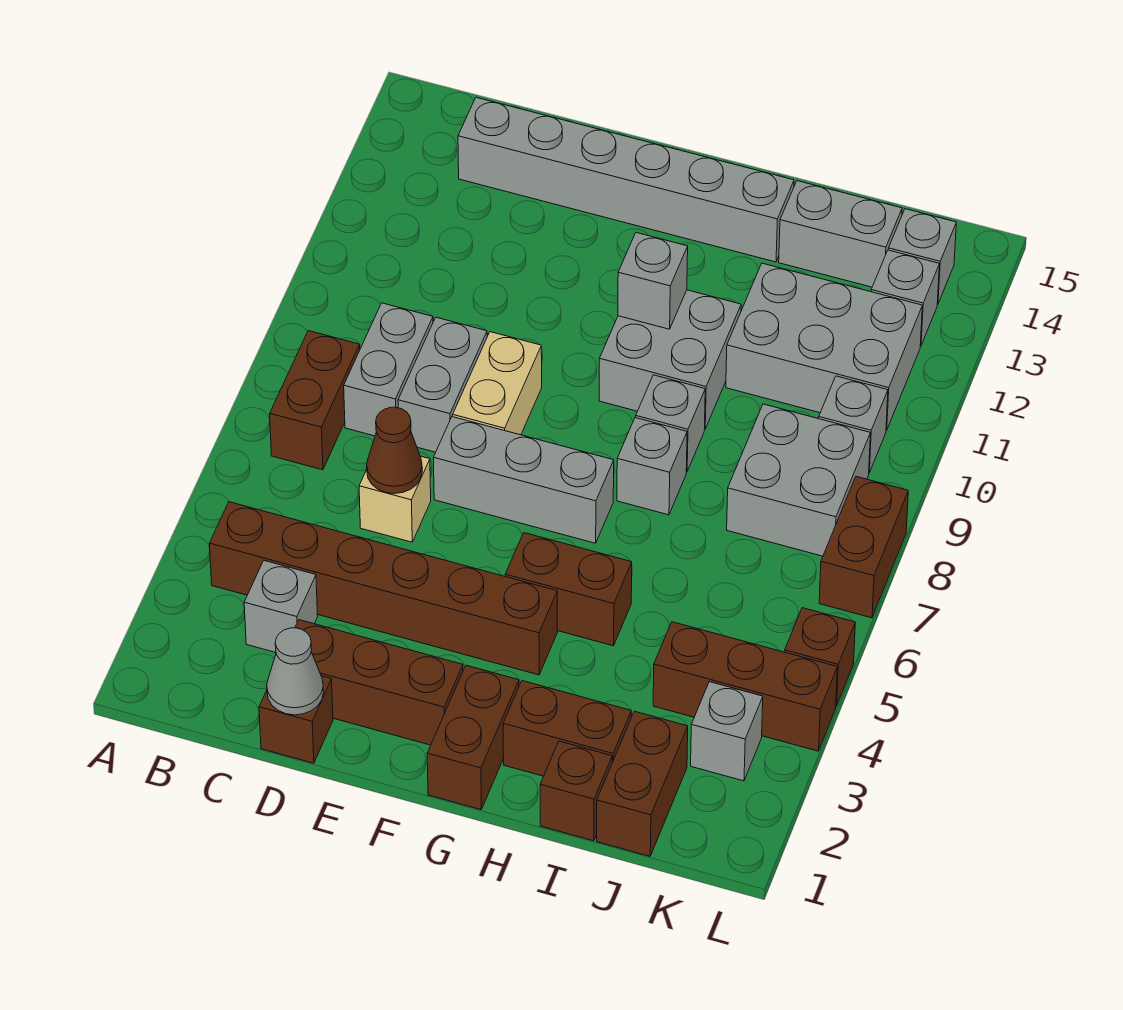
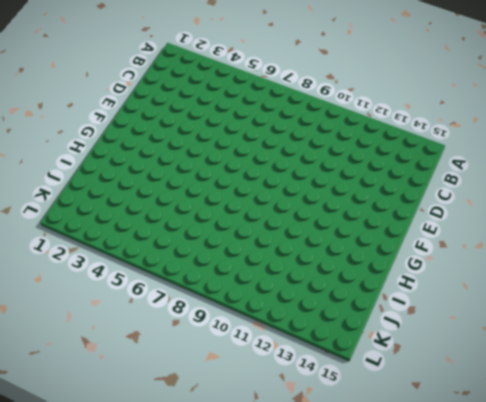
none -> brown brick B4:G4 level 1
none -> brown brick B7:B8 level 1
none -> grey brick C3 level 1
none -> grey brick C8:C9 level 1

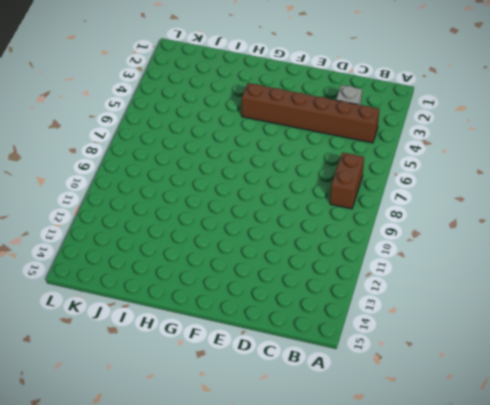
none -> grey brick C8:C9 level 1
none -> grey brick C14:H14 level 1
none -> brown brick D1 level 1
none -> brown brick D2:F2 level 1

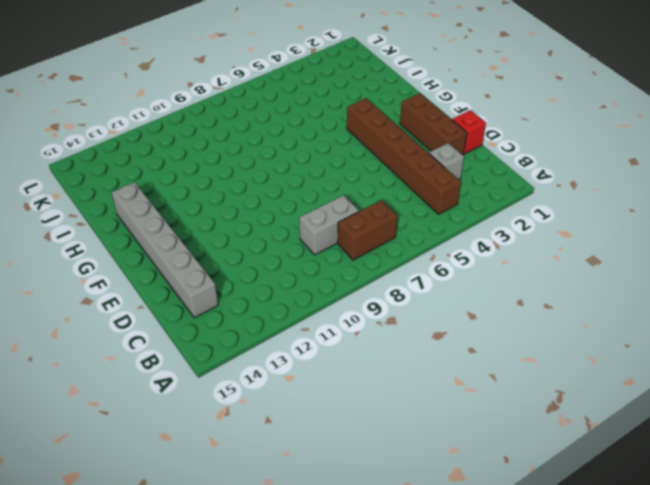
red brick D1 level 1 -> brown brick D1 level 1
none -> tan brick D6 level 1
none -> grey brick D8:D9 level 1
none -> grey brick E7:G7 level 1
none -> tan brick E8:E9 level 1

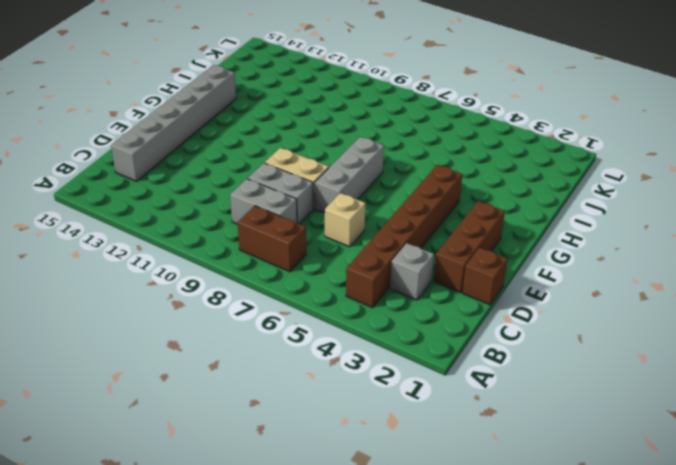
none -> brown brick G1:G2 level 1
none -> brown brick G5:H5 level 1
none -> grey brick G10:H11 level 1
none -> brown brick H2:I2 level 1

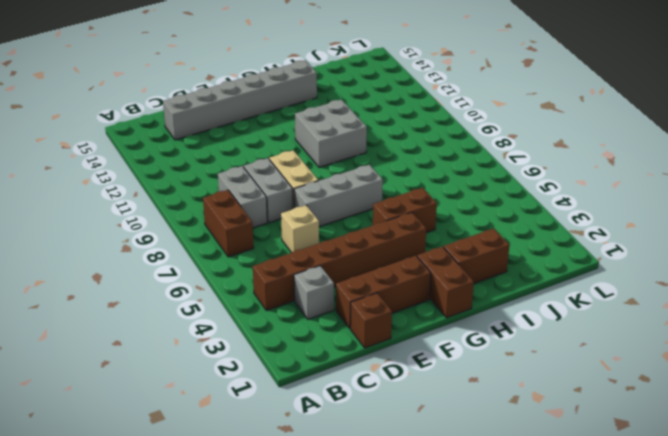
none -> grey brick H8 level 1
none -> grey brick H9 level 1
none -> brown brick I1 level 1
none -> grey brick I11:K12 level 1

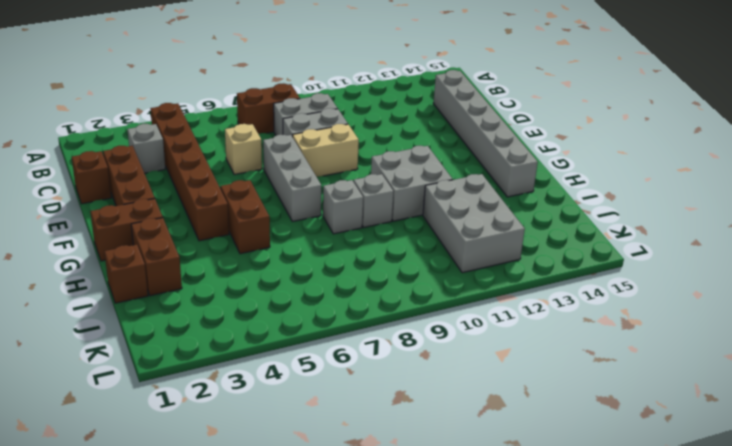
none -> grey brick I14:J14 level 1
none -> brown brick J1:J2 level 1
none -> brown brick J4:L4 level 1
none -> grey brick J8:K9 level 1

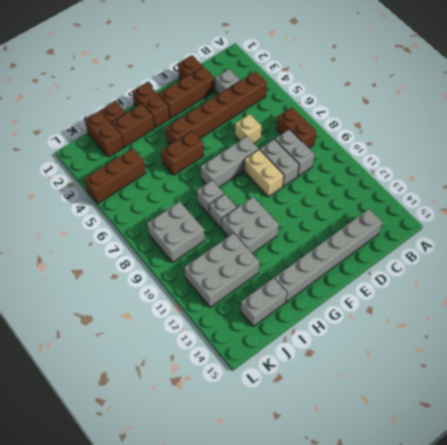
none -> grey brick K3 level 1
none -> grey brick K10 level 1
none -> grey brick K13 level 1
none -> grey brick K14 level 1

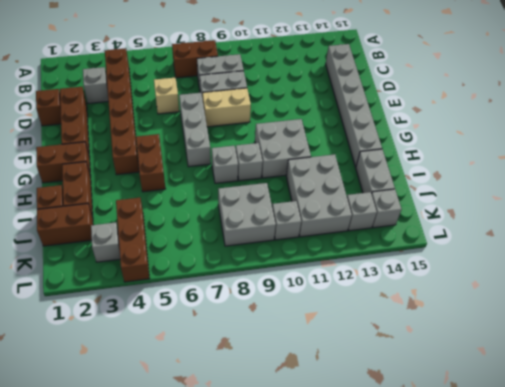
none -> brown brick L5 level 1
none -> brown brick L7:L8 level 1
none -> grey cone D1 level 2
none -> brown cone D6 level 2

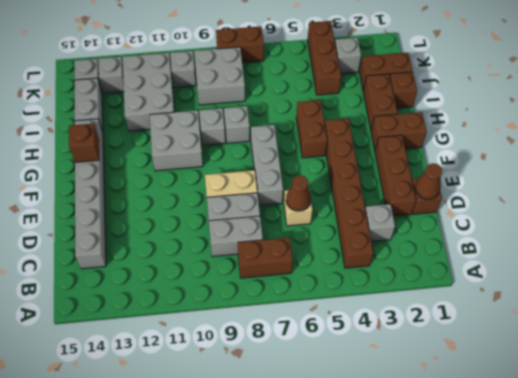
brown cone D1 level 2 -> grey cone D1 level 2
brown brick G14 level 2 -> brown brick L5 level 1
none -> grey brick G11 level 2

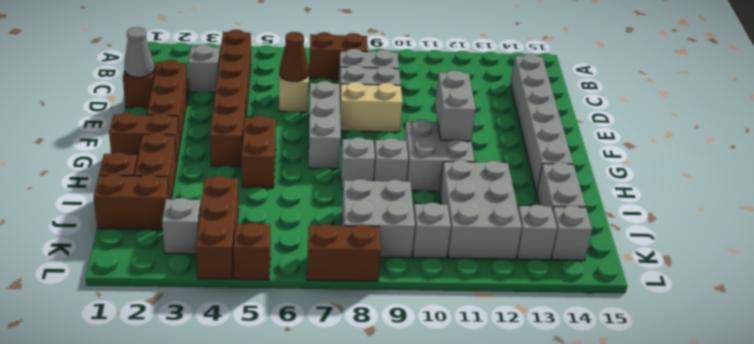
grey brick F11:G11 level 2 -> grey brick G11 level 2

